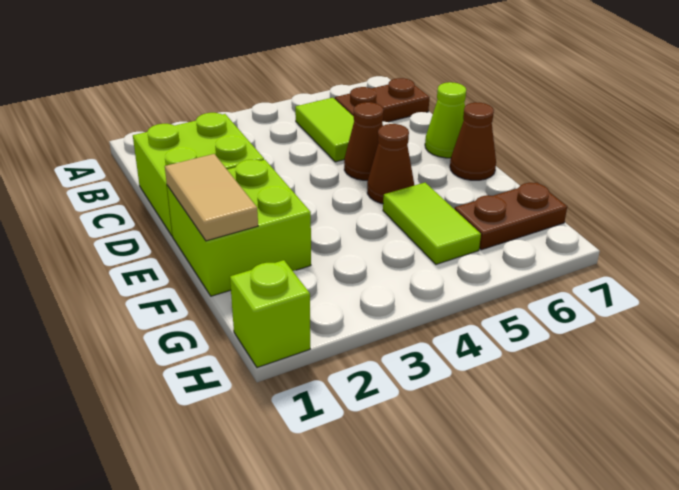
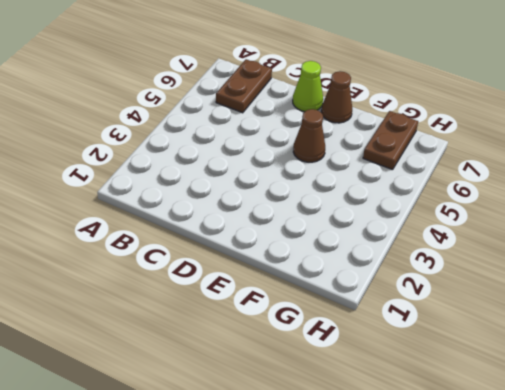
none -> lime tile B5:C5 level 1
none -> lime brick C1:D2 level 1
none -> brown cone D5 level 1

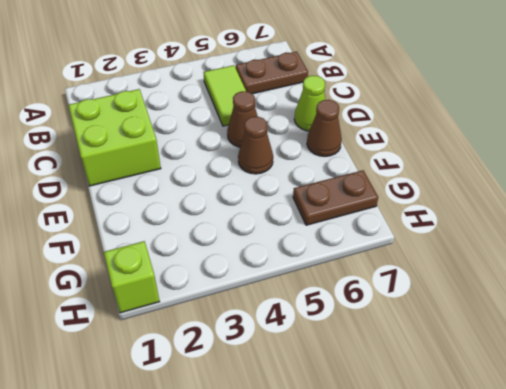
none -> lime brick E1:F2 level 1
none -> lime tile F5:G5 level 1
none -> tan tile E1:F1 level 2

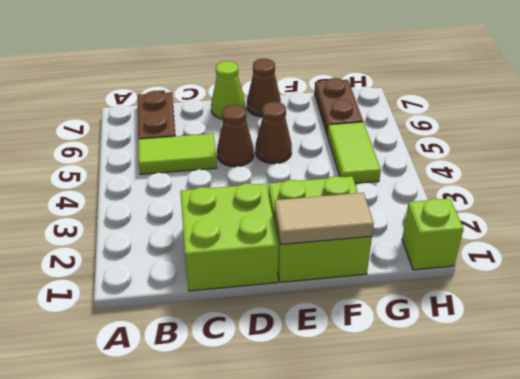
lime tile G4:G5 level 1 -> lime tile F5:G5 level 1

